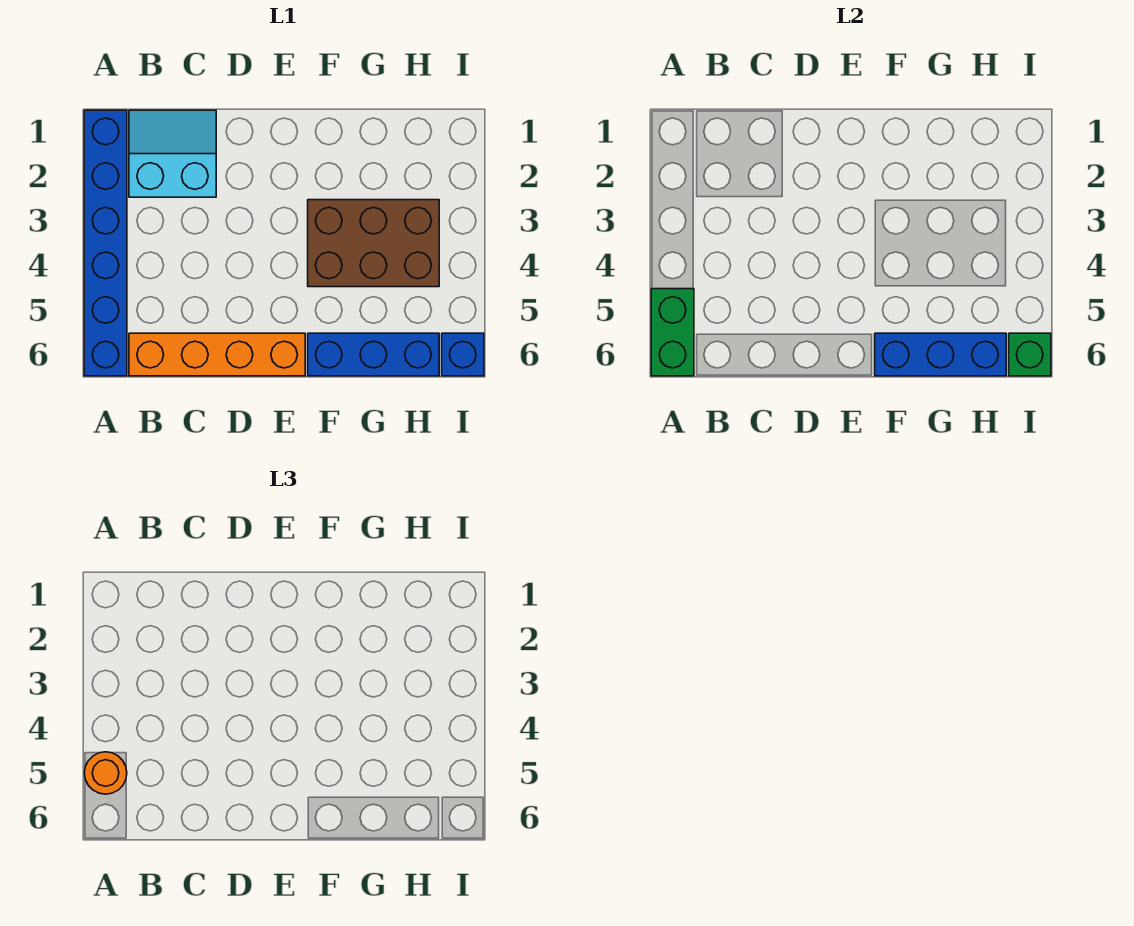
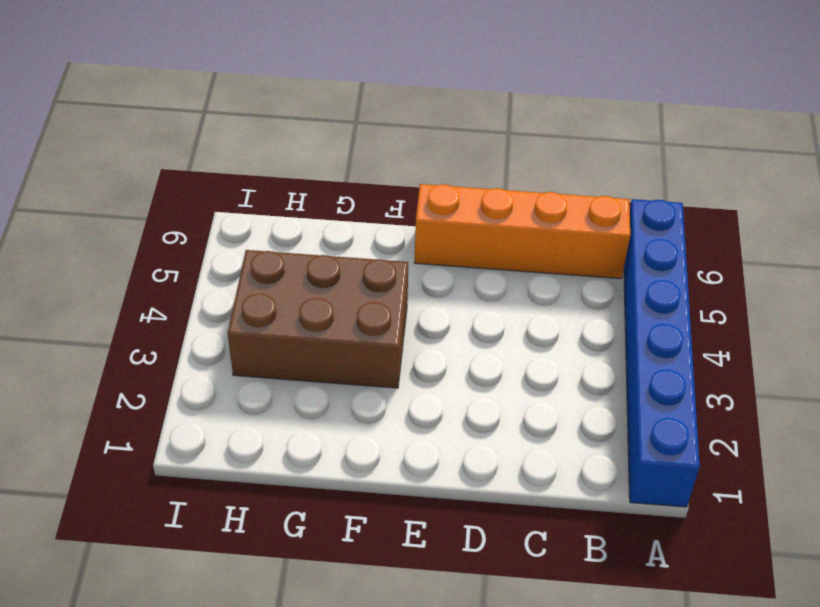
none -> cyan slope B1:C2 level 1 top 2
none -> blue brick F6:H6 level 1

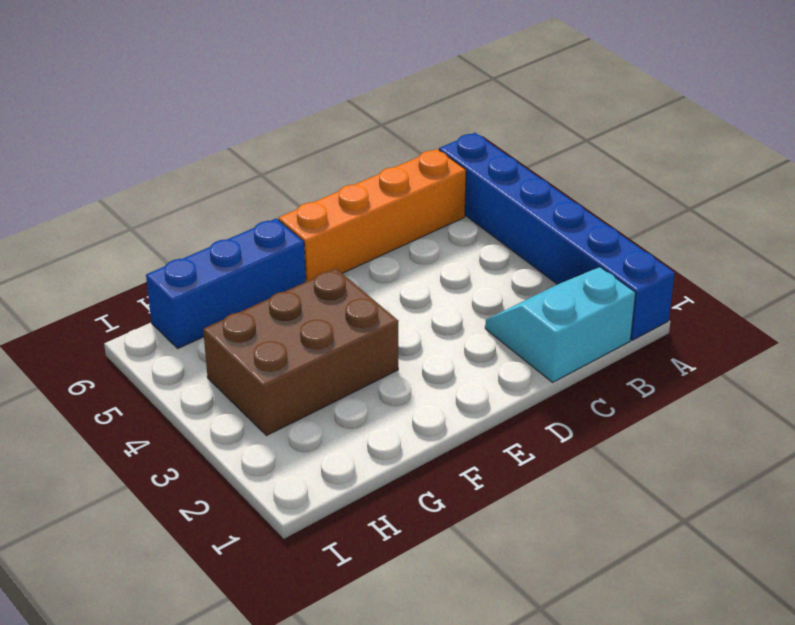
cyan slope B1:C2 level 1 top 1 -> cyan slope B1:C2 level 1 top 2
none -> blue brick I6 level 1
none -> green brick A5:A6 level 2

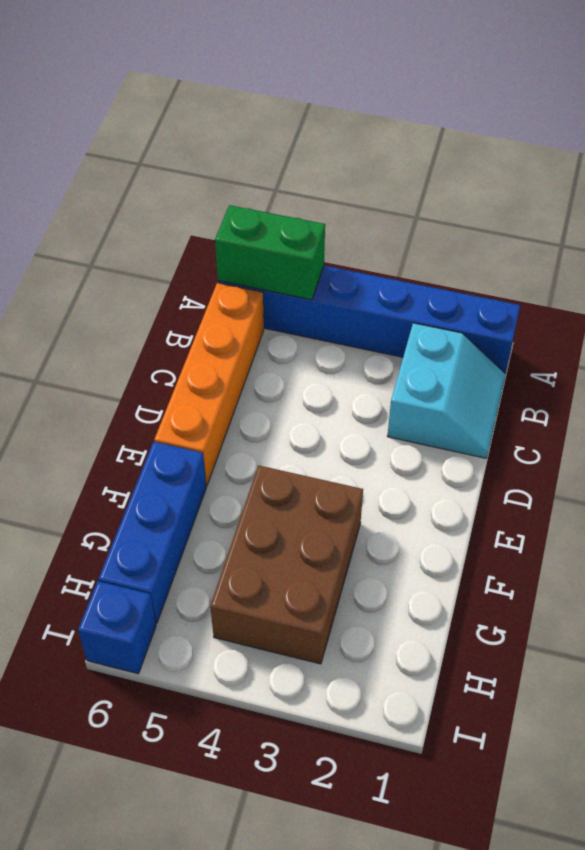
none -> blue brick F6:H6 level 2
none -> green brick I6 level 2

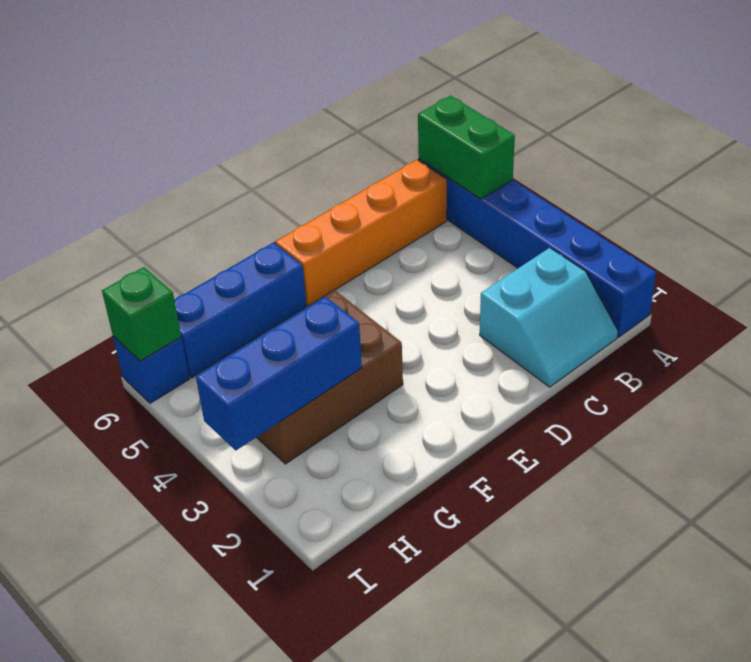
blue brick G3:I3 level 2 -> blue brick F6:H6 level 2
none -> orange round brick A5 level 3

